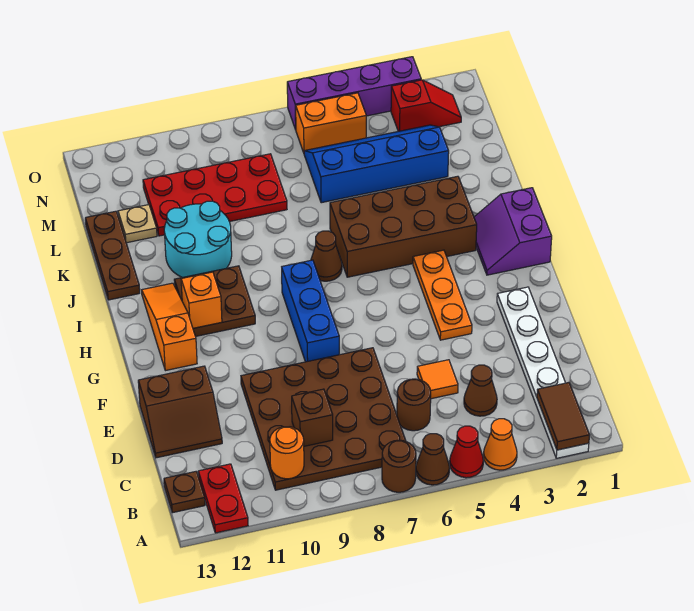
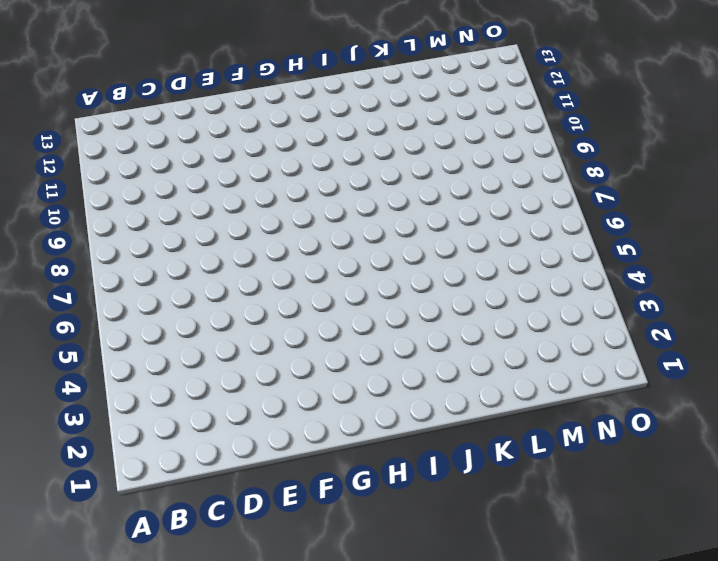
none -> white plate A2:F2 level 1
none -> orange cone A4 level 1
none -> red cone A5 level 1
none -> brown cone A6 level 1

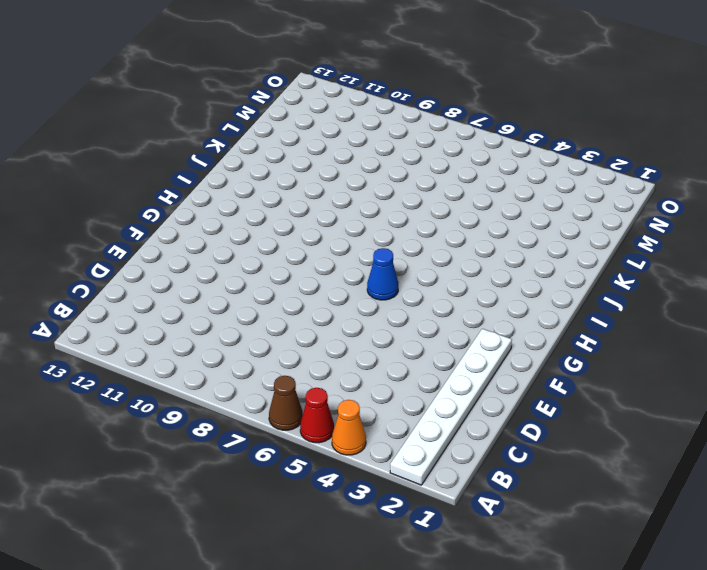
blue cone G6 level 1 -> none
none -> brown round brick A7 level 1
none -> red plate A12:B12 level 1
none -> brown plate B7:E10 level 1
none -> brown plate B13 level 1

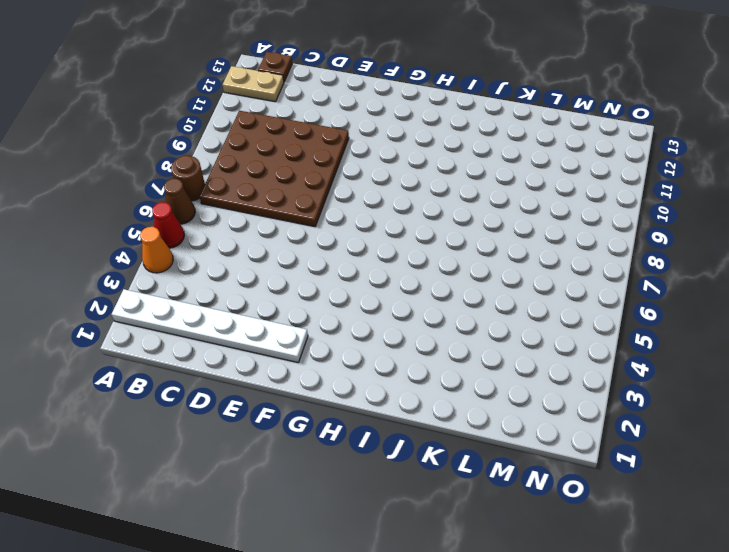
tan plate A12:B12 level 1 -> red plate A12:B12 level 1
none -> brown cone C4 level 1
none -> brown round brick C6 level 1
none -> orange tile D5 level 1
none -> brown slope D12:E13 level 1 top E

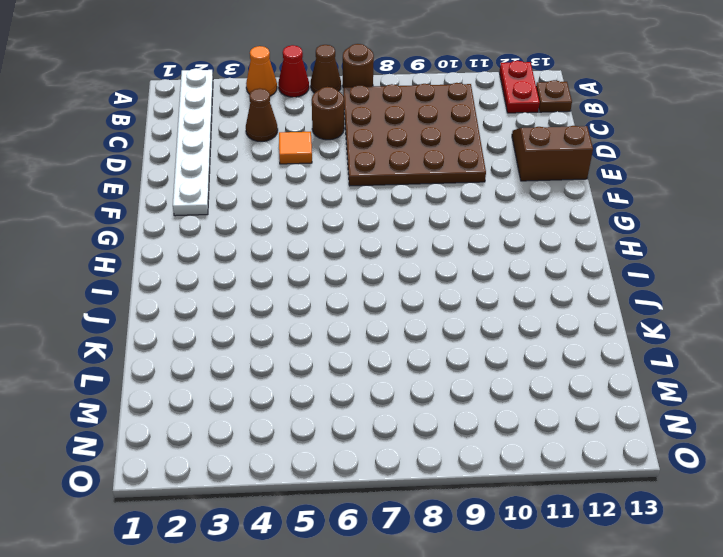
none -> orange plate F4:H4 level 1
none -> blue brick F8:H8 level 1
none -> orange slope G12:I12 level 1 top G
none -> purple slope H1:I2 level 1 top 1

